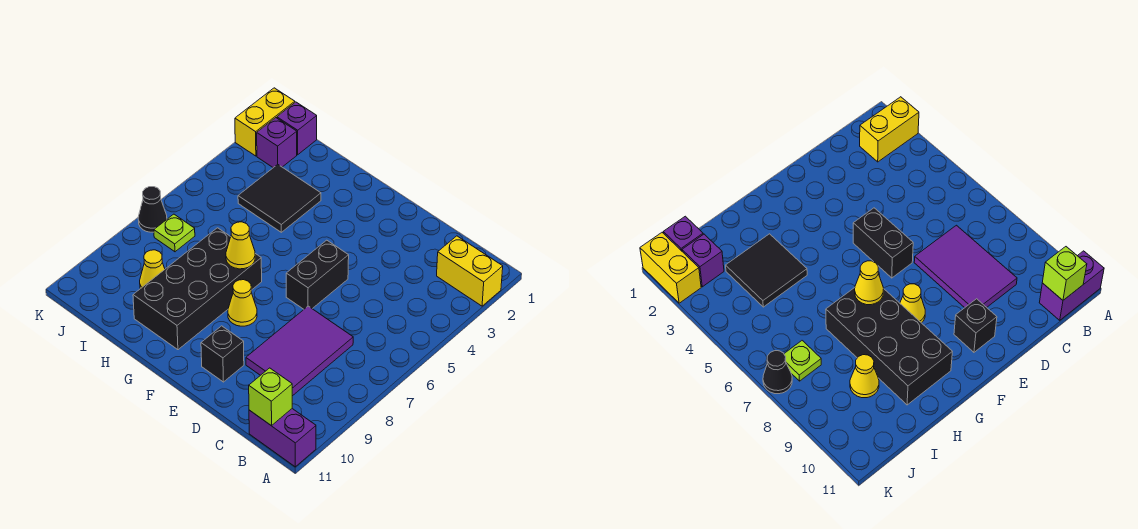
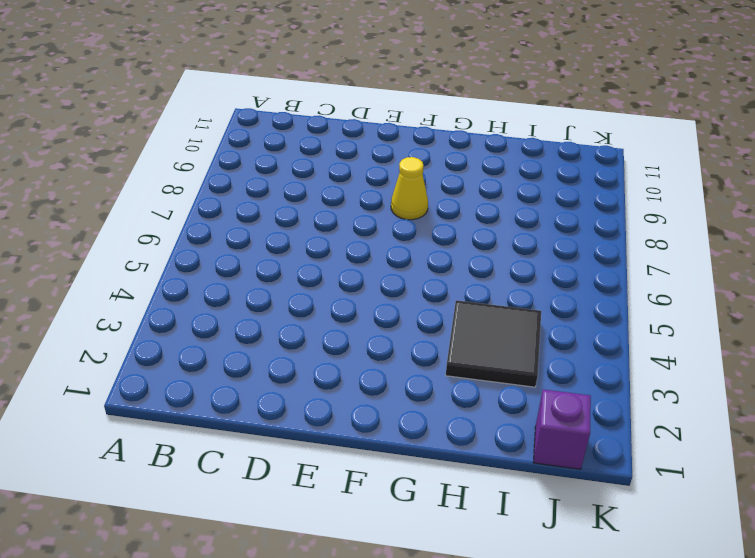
none -> yellow brick A2:B2 level 1
none -> purple brick A11:B11 level 1
none -> purple tile C7:D9 level 1

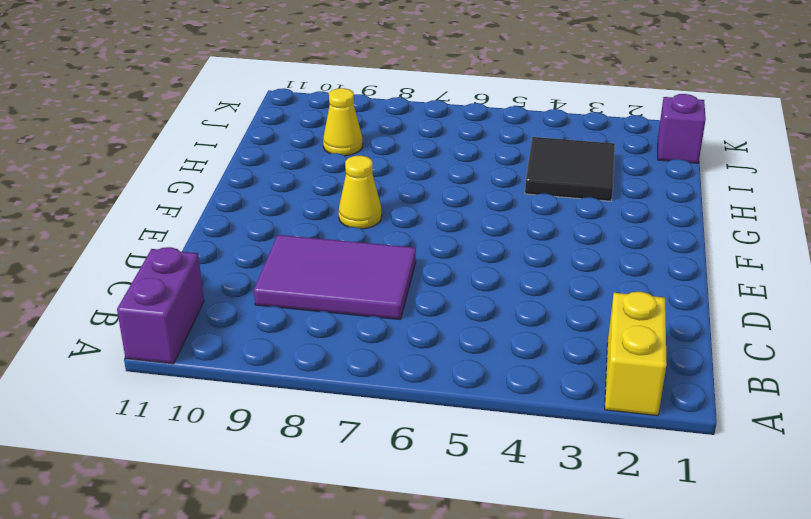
none -> black brick E5:E6 level 1
none -> black brick E10 level 1
none -> black brick G7:H10 level 1

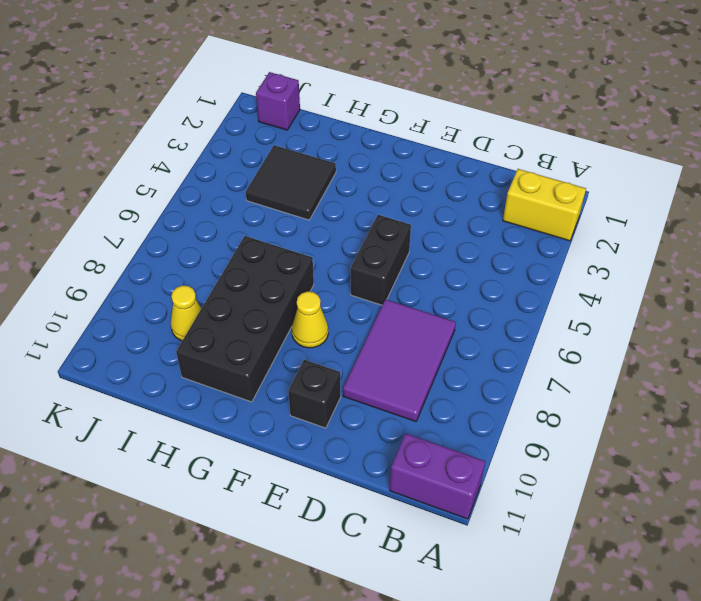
none -> purple brick J2 level 1
none -> lime plate J7 level 1
none -> yellow brick K1:K2 level 1

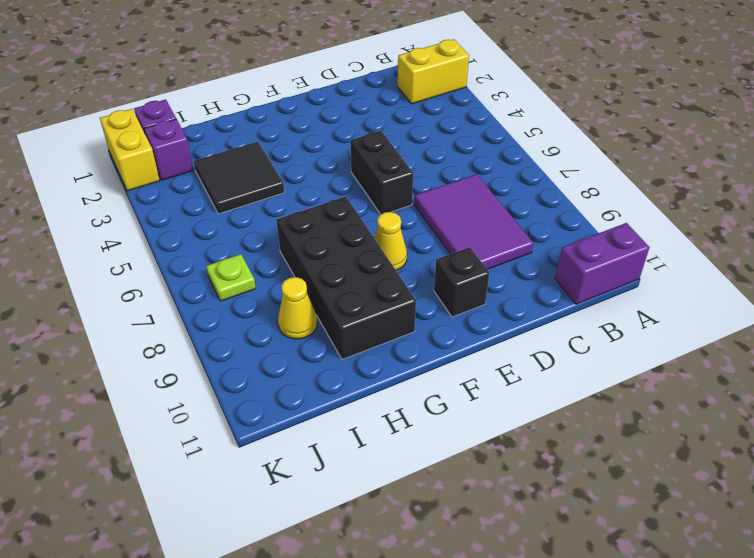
none -> black cone K7 level 1
none -> lime brick B11 level 2
none -> yellow cone G7 level 2

